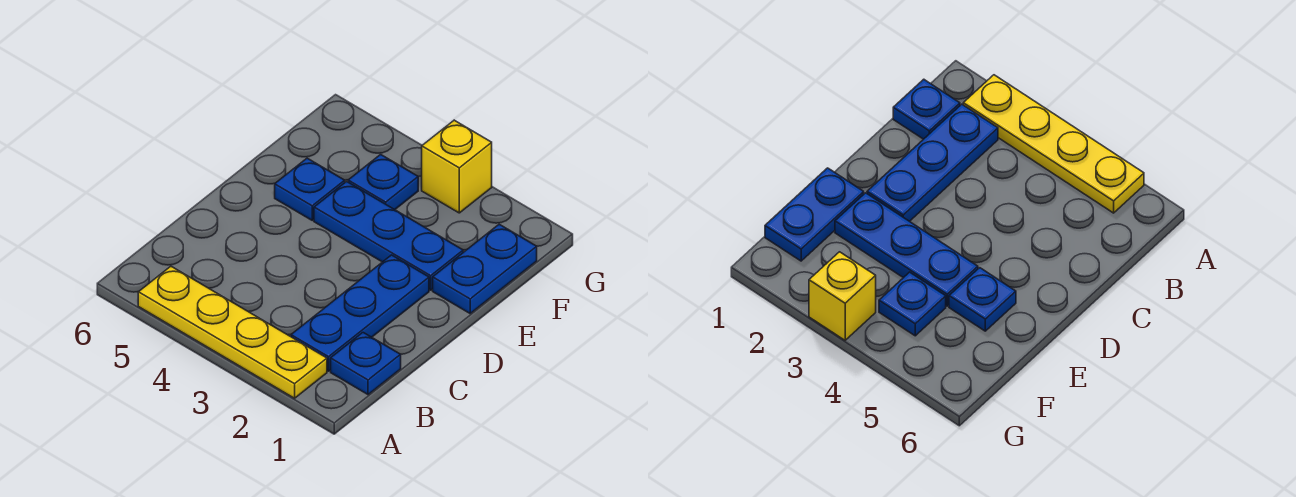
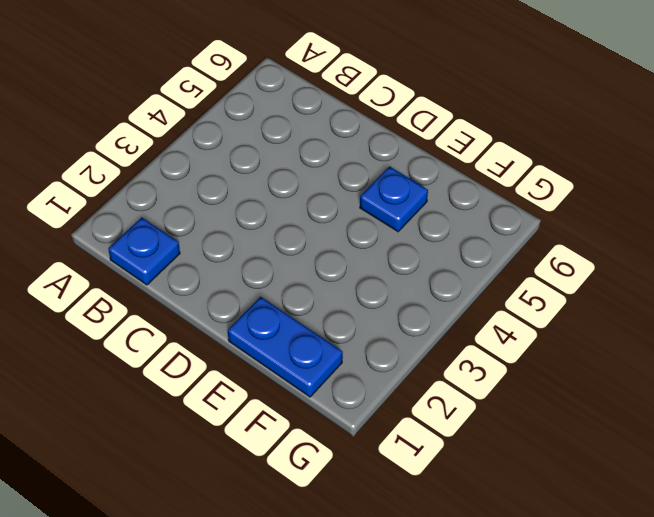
none -> yellow plate A2:A5 level 1
none -> blue plate B2:D2 level 1

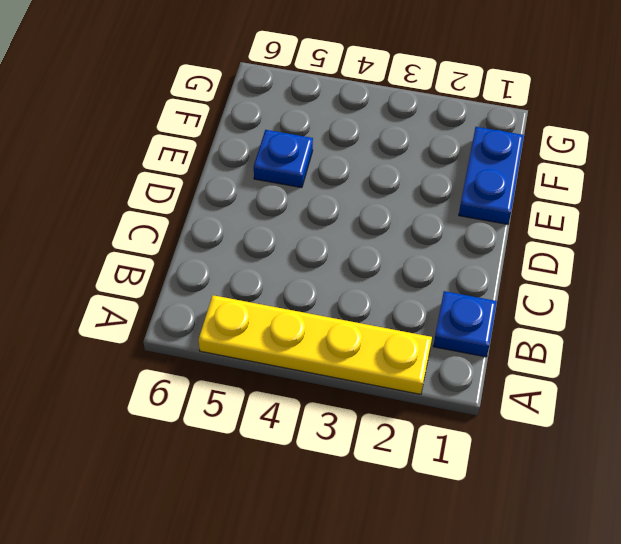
none -> blue plate B2:D2 level 1
none -> blue plate E2:E4 level 1

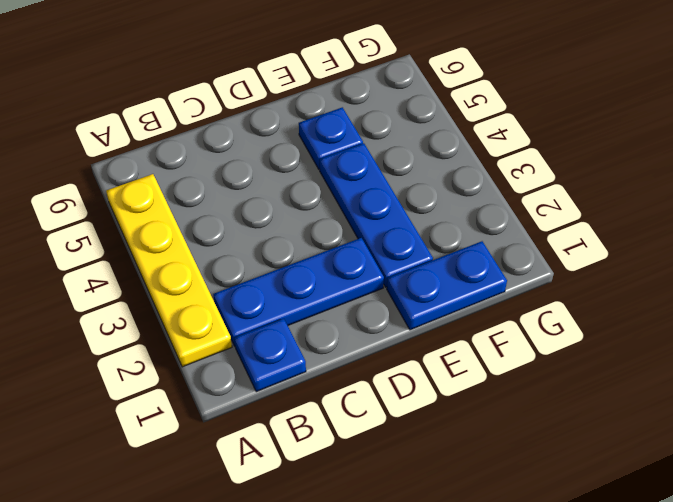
none -> blue plate F4 level 1
none -> yellow brick G3 level 1

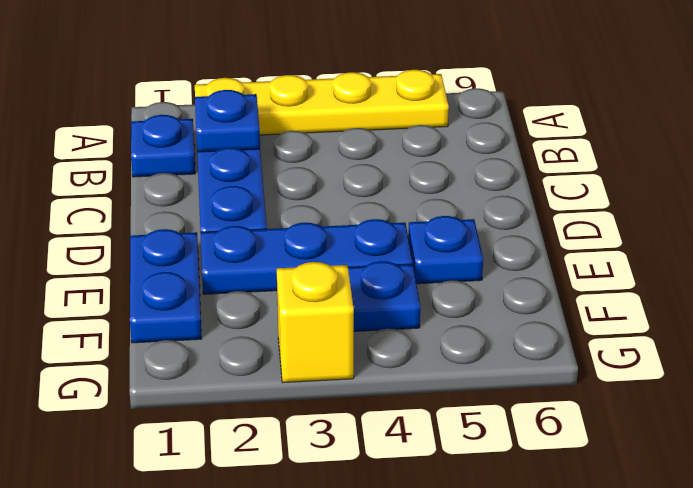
blue plate B2 level 2 -> none

